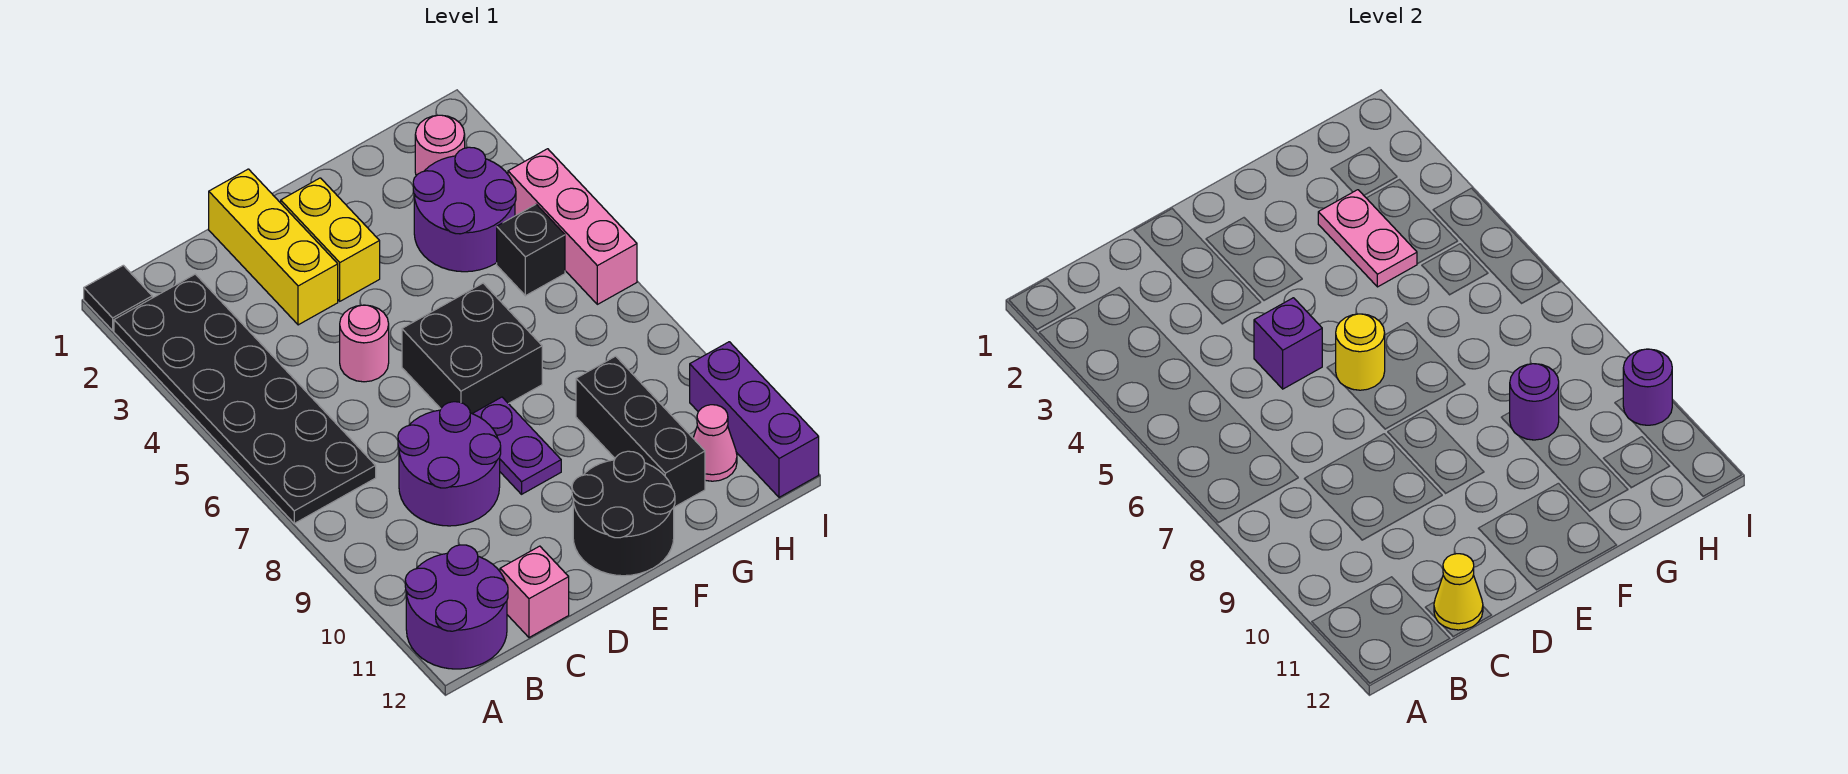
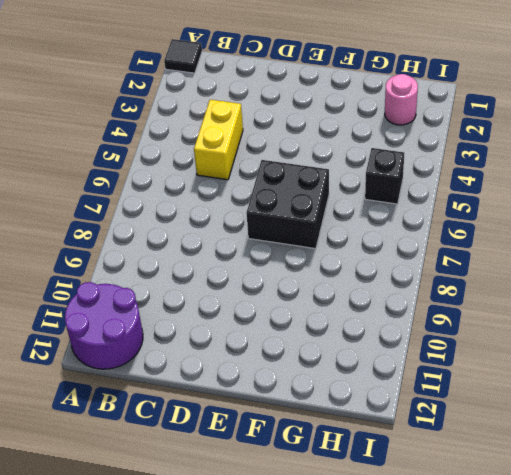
yellow brick C4:C5 level 1 -> yellow brick E2:E3 level 1
none -> black plate A2:B7 level 1
none -> purple round brick C8:D9 level 1
none -> pink brick C12 level 1

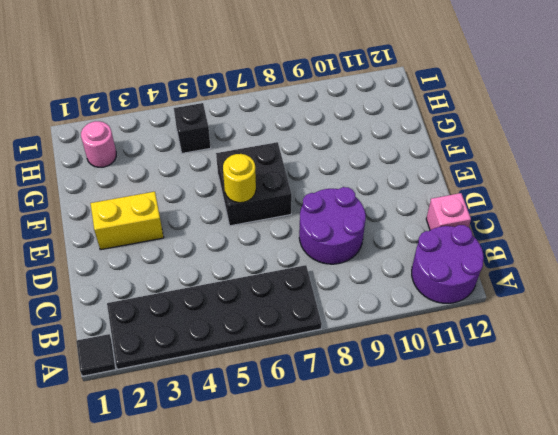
none -> yellow brick D1:D3 level 1
none -> pink round brick D5 level 1
none -> purple plate E8:E9 level 1

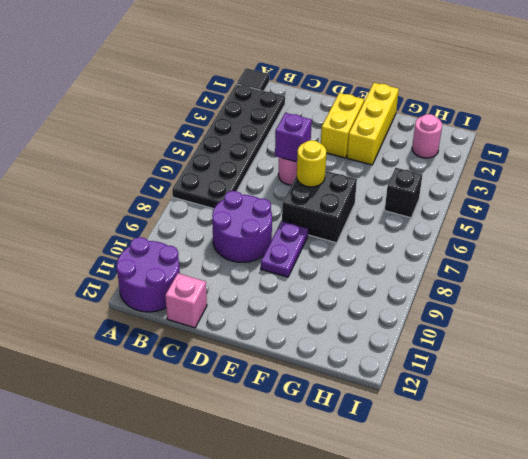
yellow brick F1:F3 level 1 -> yellow brick D1:D3 level 1
none -> black round brick E11:F12 level 1
none -> purple round brick G3:H4 level 1
none -> black brick G9:G11 level 1

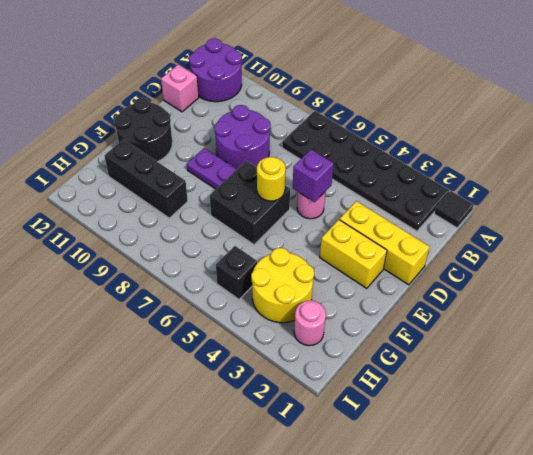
yellow round brick G3:H4 level 1 -> purple round brick G3:H4 level 1
none -> pink cone H11 level 1
none -> pink brick I4:I6 level 1
none -> purple brick I10:I12 level 1

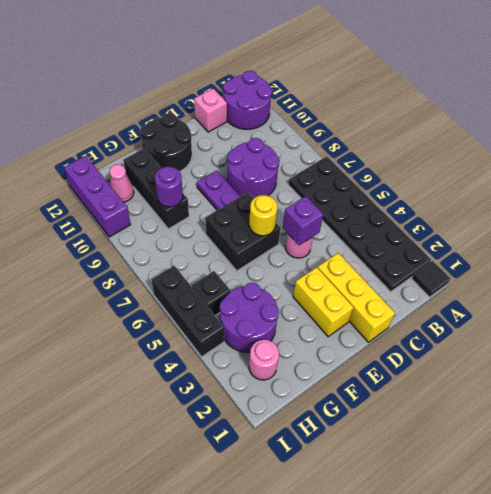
black brick I4:I6 level 1 -> pink brick I4:I6 level 1
none -> yellow cone C12 level 2
none -> pink plate G3:G4 level 2
none -> purple round brick I10 level 2

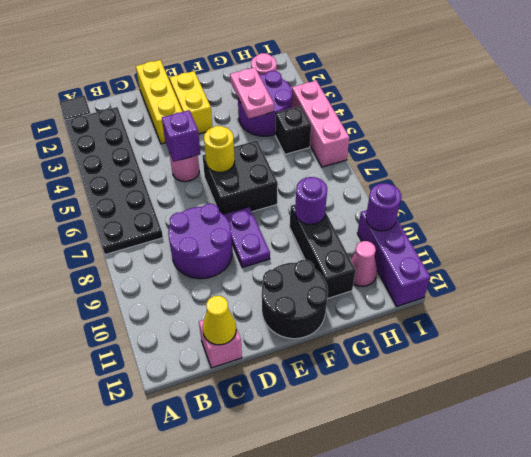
none -> purple round brick A11:B12 level 1

